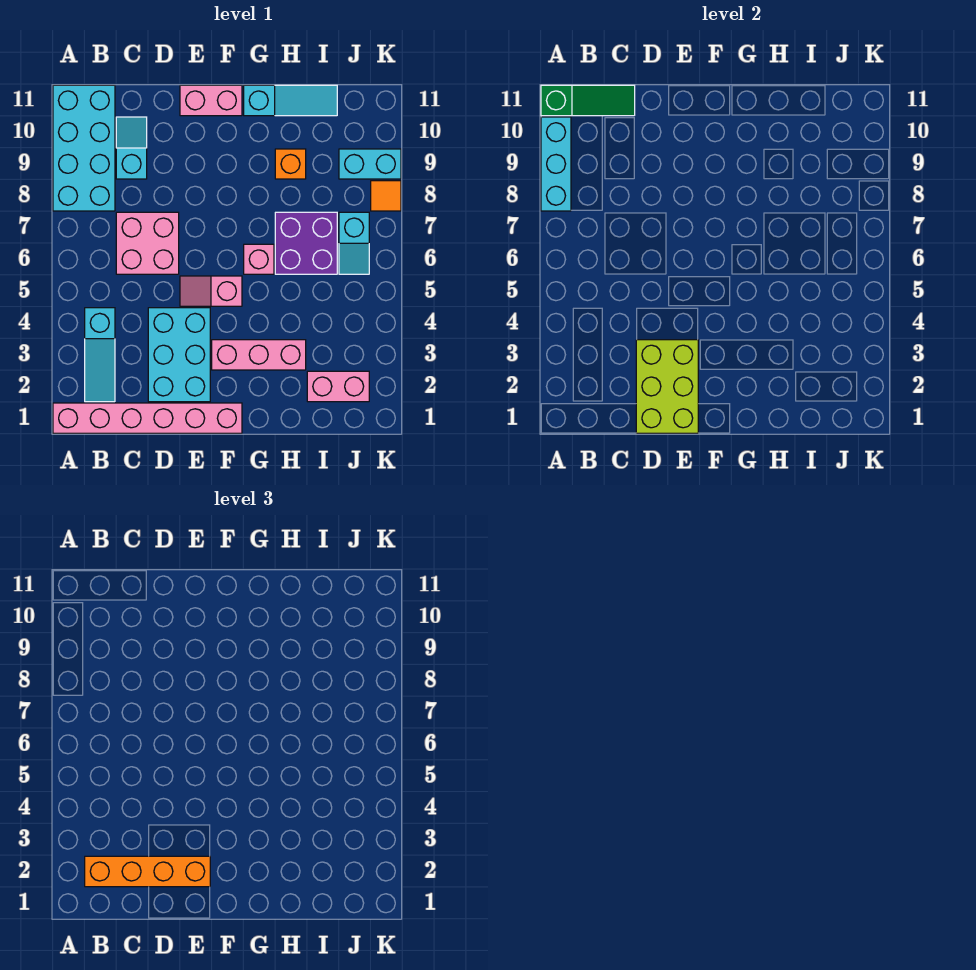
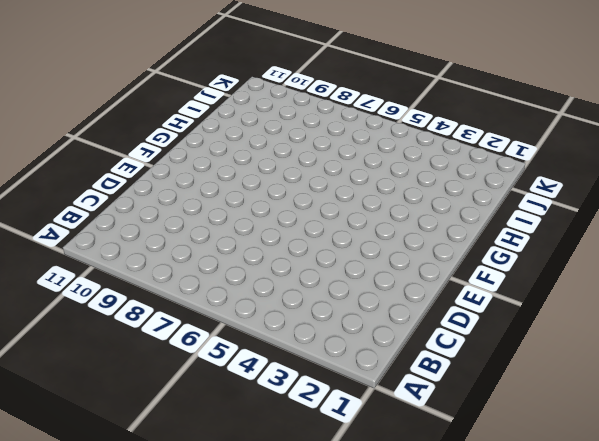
none -> pink brick A1:F1 level 1
none -> cyan brick A8:B11 level 1
none -> cyan slope B2:B4 level 1 top 4

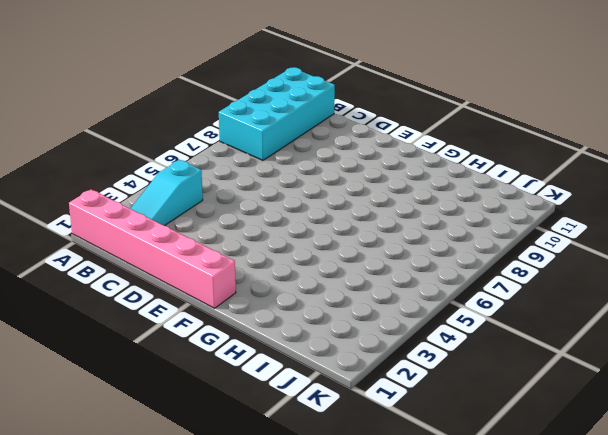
none -> pink brick C6:D7 level 1
none -> cyan slope C9:C10 level 1 top 9
none -> cyan brick D2:E4 level 1

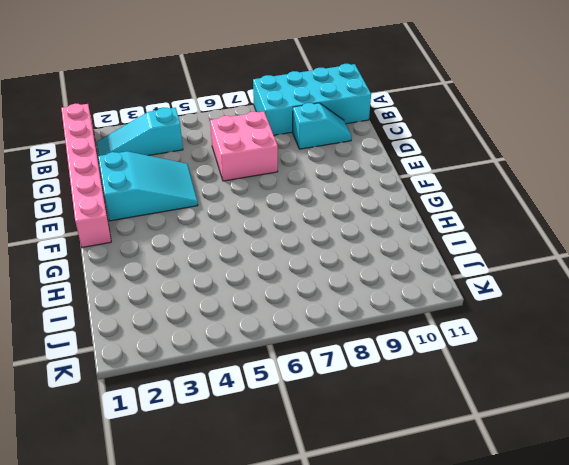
cyan slope D2:E4 level 1 top 2 -> cyan brick D2:E4 level 1
none -> pink slope E5:F5 level 1 top F
none -> pink brick E11:F11 level 1
none -> pink brick F3:H3 level 1

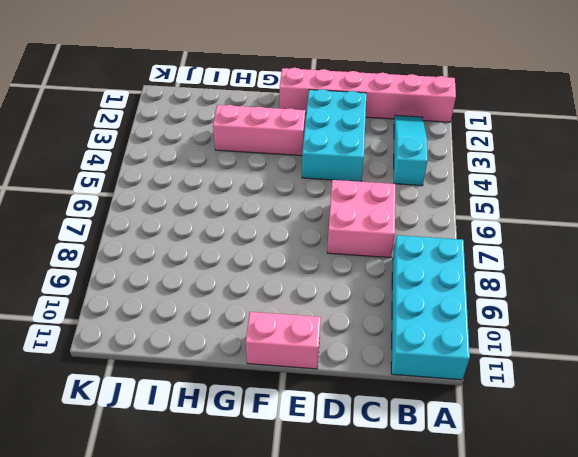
none -> cyan slope C9:C10 level 1 top 9
none -> pink slope E5:F5 level 1 top F
none -> pink brick G6 level 1

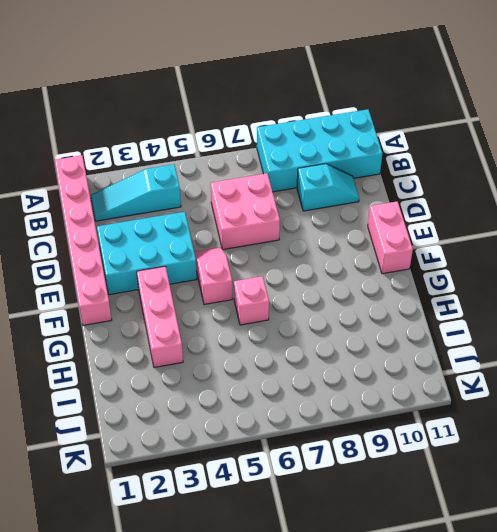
none -> cyan slope G11:I11 level 1 top G
none -> purple brick H6:I7 level 1
none -> orange brick H9 level 1

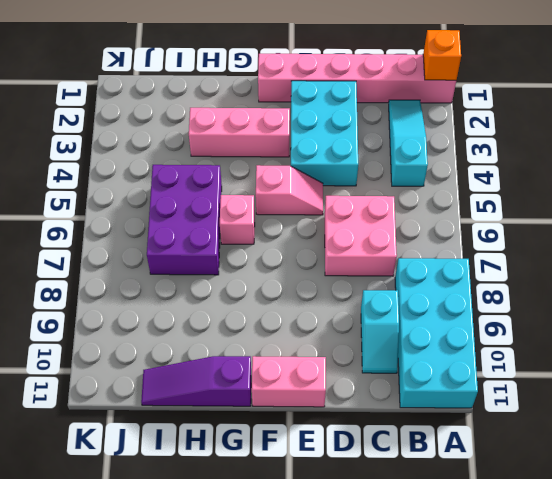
orange brick A1 level 2 -> orange brick H9 level 1
purple slope G11:I11 level 1 top G -> cyan slope G11:I11 level 1 top G
purple brick H5:I7 level 1 -> purple brick H6:I7 level 1
none -> pink brick I2:J2 level 1
none -> cyan slope J6:J7 level 1 top 7
none -> cyan brick J9:K9 level 1

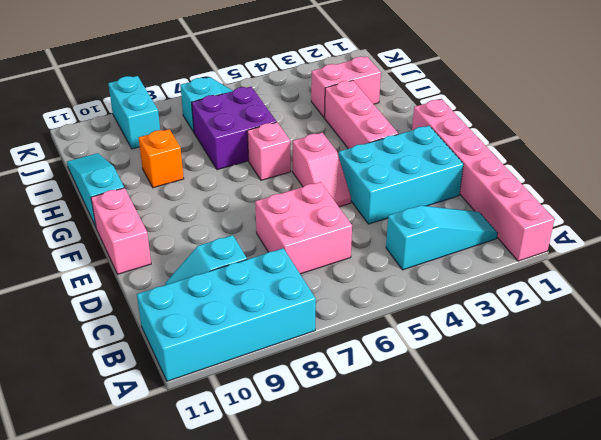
pink brick I2:I3 level 1 -> pink brick I2:J2 level 1
none -> orange tile K8 level 1
none -> cyan brick A8:A10 level 2
none -> green slope A11:C11 level 2 top A

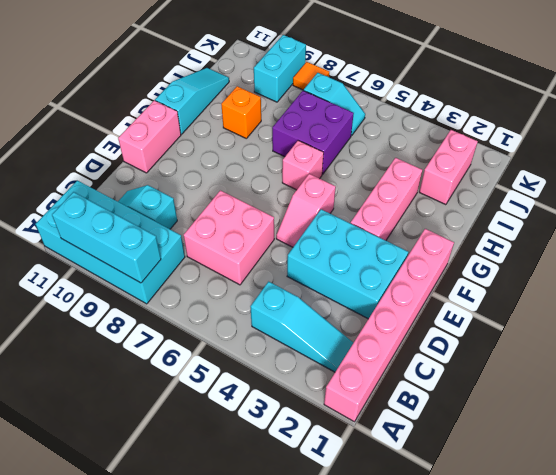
none -> green slope A11:C11 level 2 top A
none -> lime brick D1:E3 level 2
none -> orange brick B2:E2 level 3

